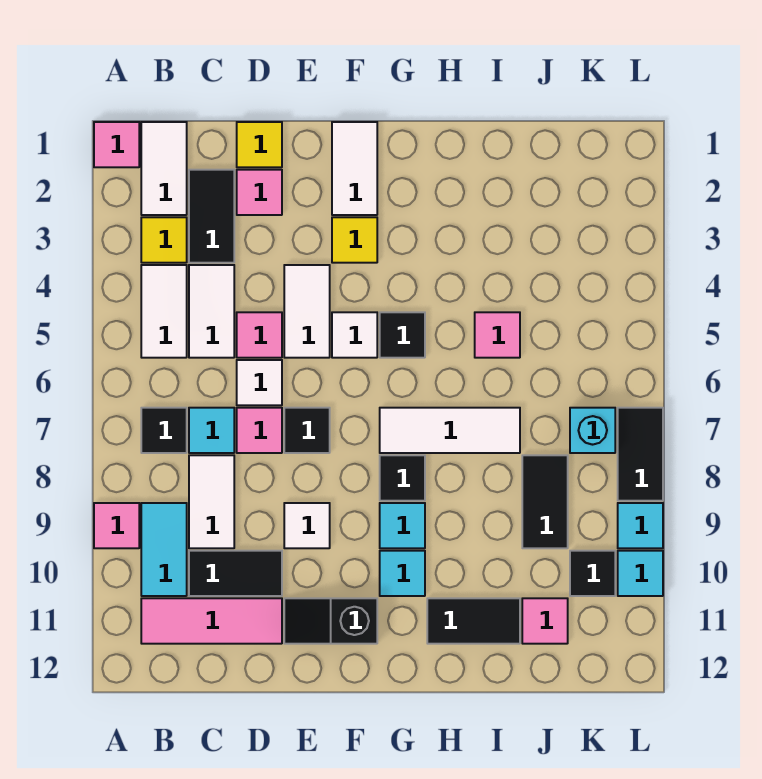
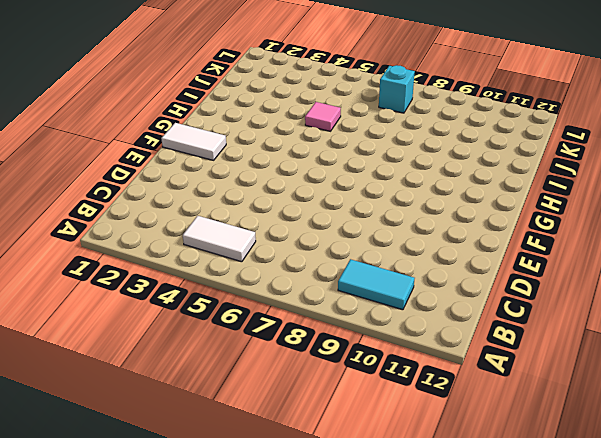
none -> pink tile A1 level 1
none -> pink tile A9 level 1
none -> white tile B1:B2 level 1
none -> yellow tile B3 level 1

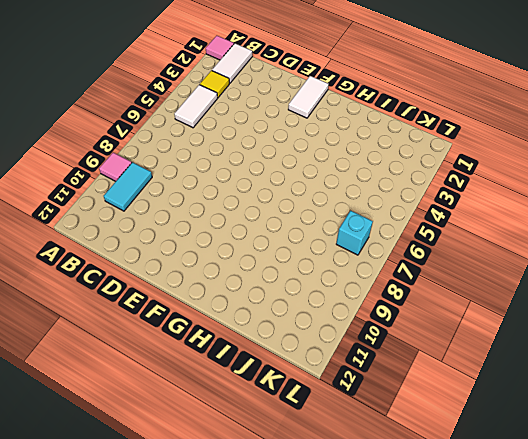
none -> black tile B7 level 1
none -> pink tile B11:D11 level 1
none -> black tile C2:C3 level 1
none -> white tile C4:C5 level 1

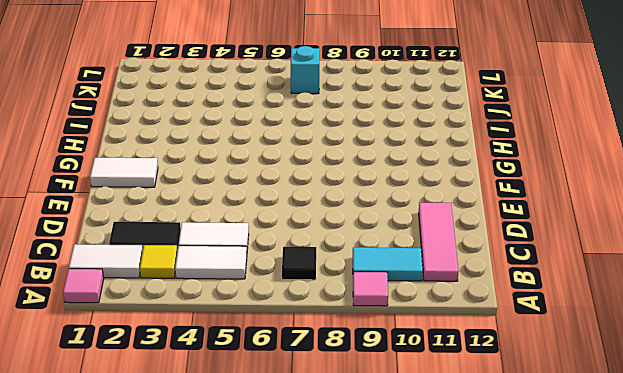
none -> cyan tile C7 level 1
none -> white tile C8:C9 level 1
none -> black tile C10:D10 level 1
none -> yellow tile D1 level 1

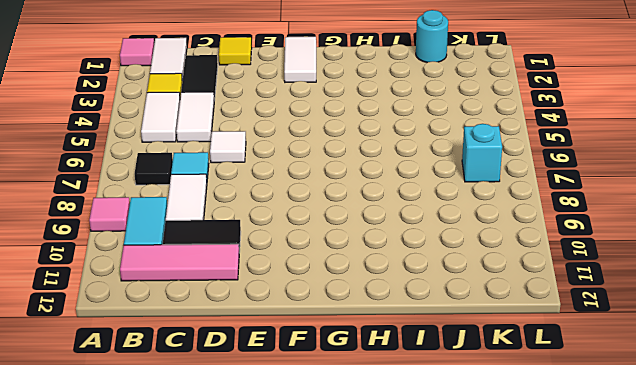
cyan round brick J1 level 1 -> none
none -> pink tile D2 level 1
none -> pink tile D5 level 1
none -> pink tile D7 level 1
none -> white tile E4:E5 level 1

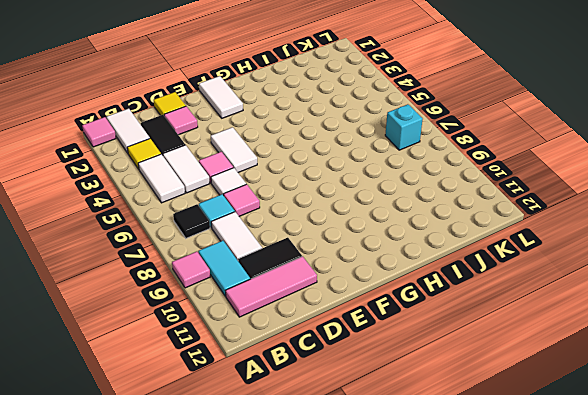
none -> black tile E7 level 1
none -> white tile E9 level 1
none -> black slope E11:F11 level 1 top F
none -> yellow tile F3 level 1

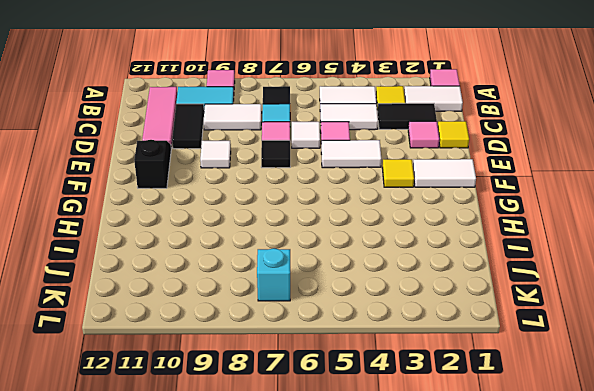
none -> white tile F5 level 1
none -> black tile G5 level 1
none -> white tile G7:I7 level 1
none -> black tile G8 level 1

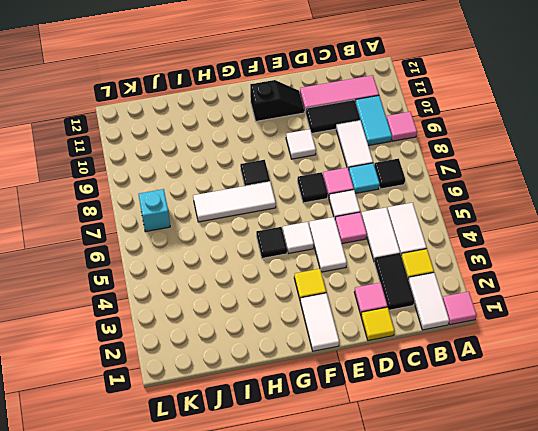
none -> cyan tile G9 level 1
none -> cyan tile G10 level 1
none -> black tile H11:I11 level 1
none -> pink tile I5 level 1

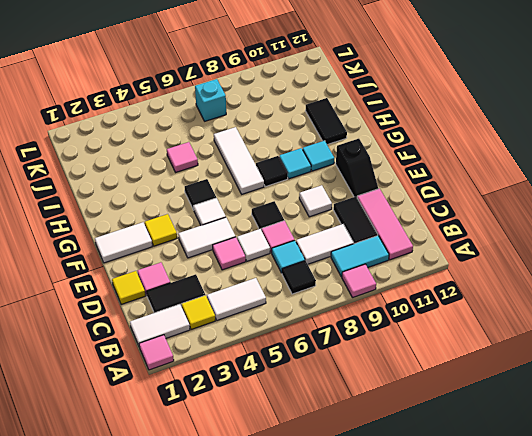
none -> white tile C4:C5 level 1
none -> black tile J8:J9 level 1
none -> pink tile J11 level 1
none -> black tile K10 level 1

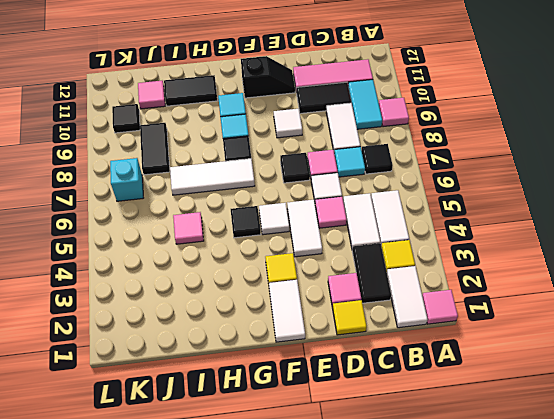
none -> black tile L7:L8 level 1
none -> cyan tile L9 level 1
none -> cyan tile L10 level 1

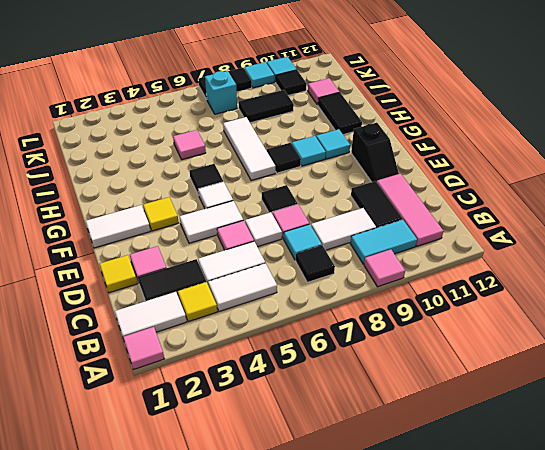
none -> white tile E9 level 1

